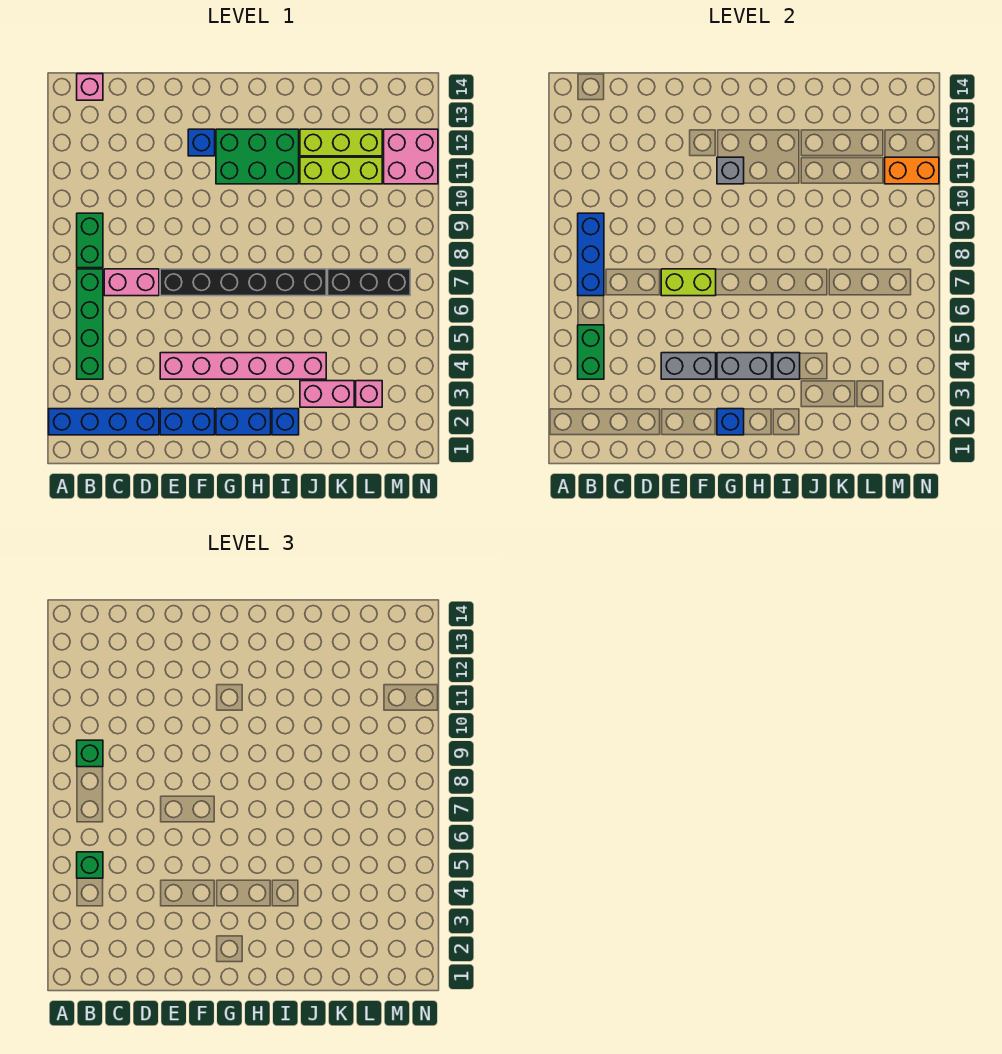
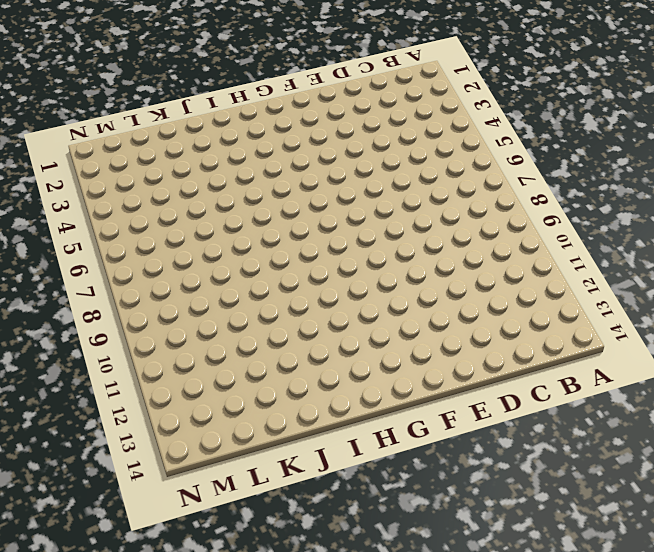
none -> blue brick A2:D2 level 1
none -> green brick B4:B7 level 1
none -> green brick B8:B9 level 1

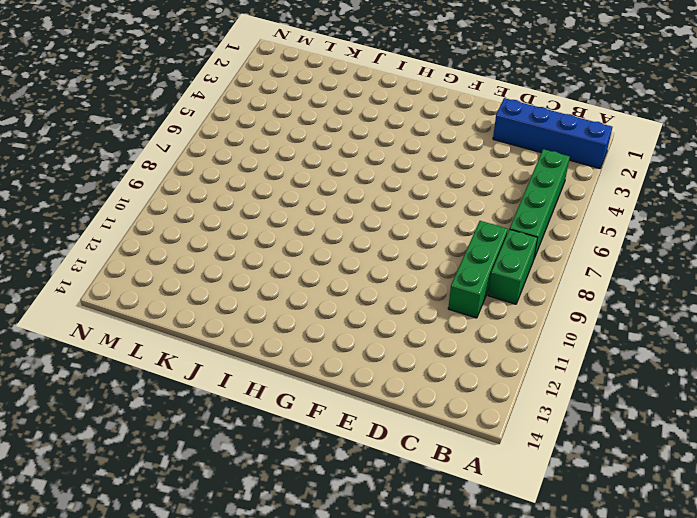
green brick C8:C10 level 1 -> none
none -> pink brick B14 level 1
none -> pink brick C7:D7 level 1
none -> blue brick E2:F2 level 1

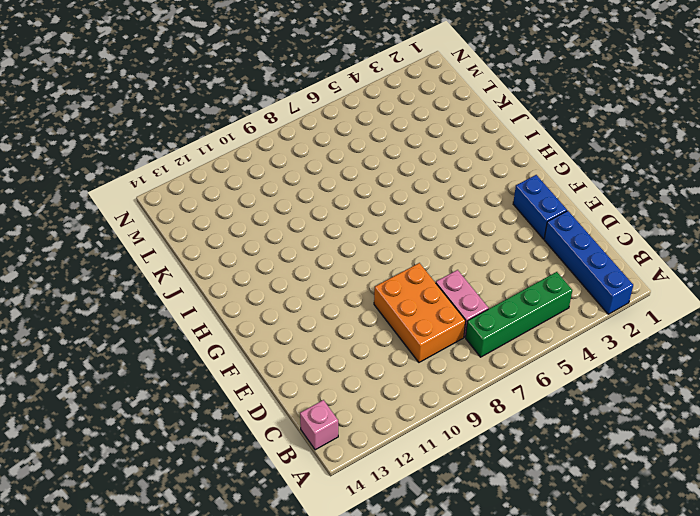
orange brick C8:E9 level 1 -> none
none -> green brick B8:B9 level 1
none -> pink brick E4:J4 level 1
none -> black brick E7:J7 level 1

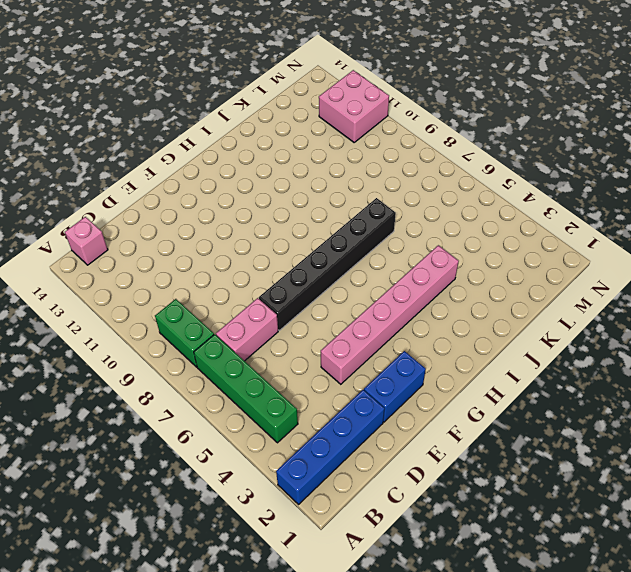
none -> blue brick F12 level 1
none -> blue brick G2:H2 level 1
none -> green brick G11:I12 level 1

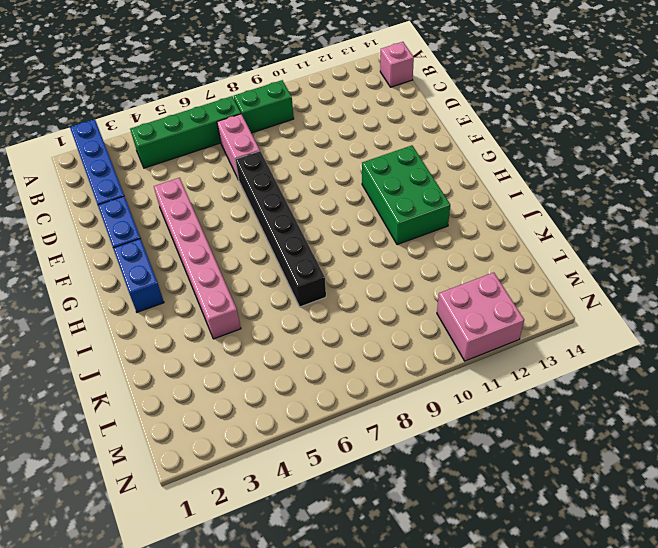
none -> blue brick F12 level 1
none -> blue brick I2 level 1
none -> pink brick J3:K3 level 1

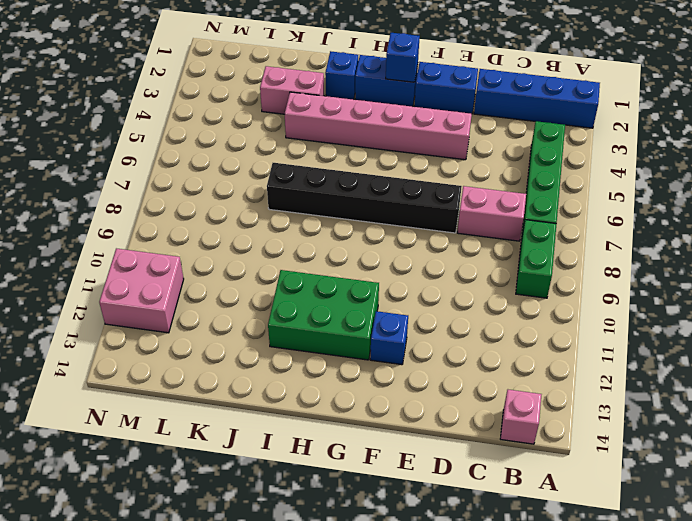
none -> lime brick J11:L11 level 1
none -> lime brick J12:L12 level 1
none -> black brick K7:M7 level 1

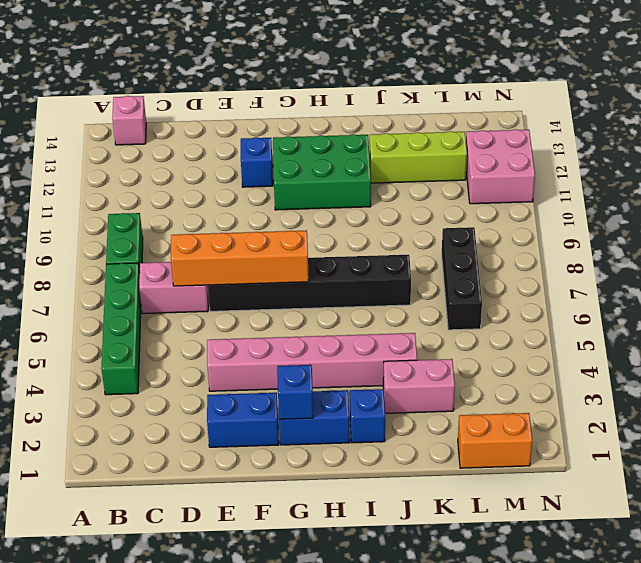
orange brick D7:G7 level 2 -> lime brick E7:F7 level 2
orange brick L1:M1 level 1 -> orange brick M11:N11 level 2
black brick L6:L8 level 1 -> black brick K7:M7 level 1
none -> blue brick A2:D2 level 1
none -> lime brick J11:L11 level 1
none -> pink brick L3 level 1

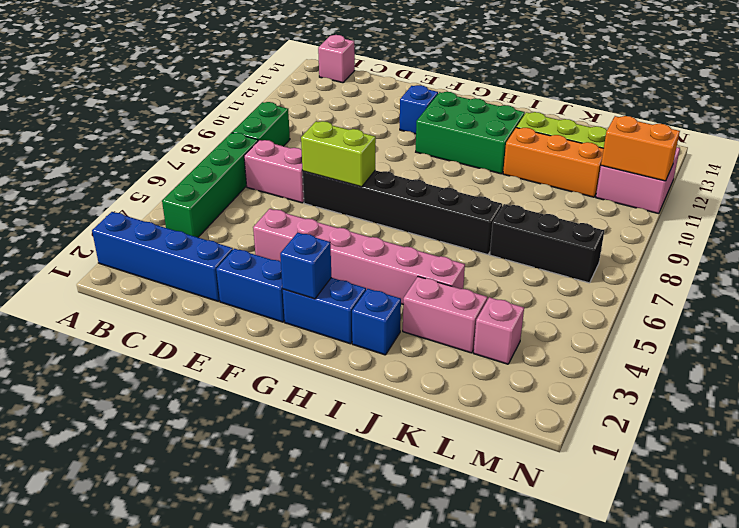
orange brick J11:L11 level 1 -> lime brick J11:L11 level 1
none -> green brick B4:B5 level 2
none -> blue brick B7:B9 level 2
none -> grey brick E4:F4 level 2

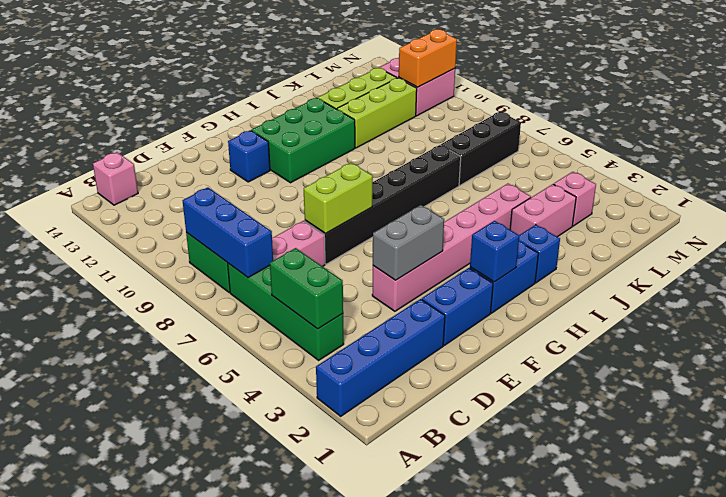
none -> grey brick G4:H4 level 2
none -> grey brick G11 level 2
none -> grey brick I4 level 2

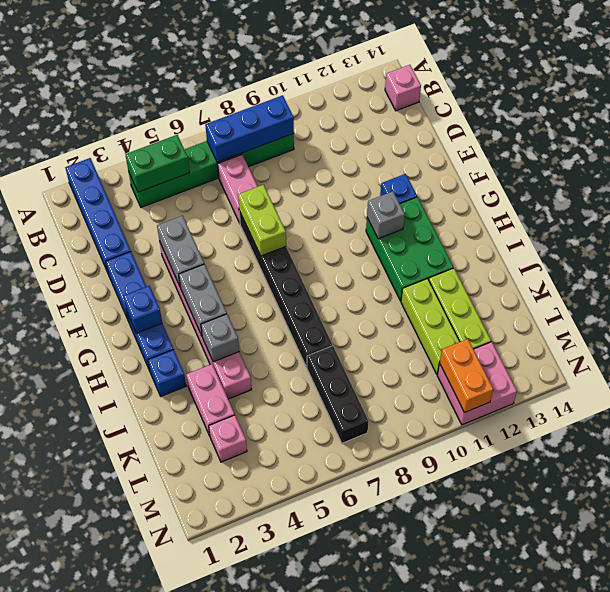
none -> green brick B5 level 3
none -> green brick B9 level 3

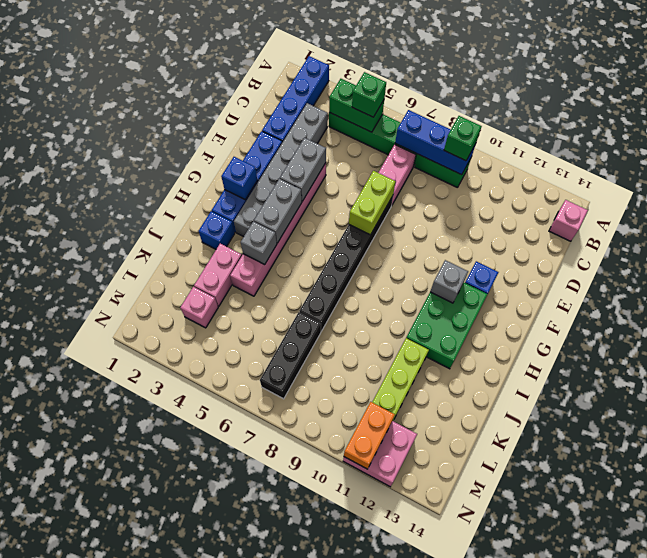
grey brick C3:H3 level 1 -> none
none -> lime brick J12:L12 level 1

